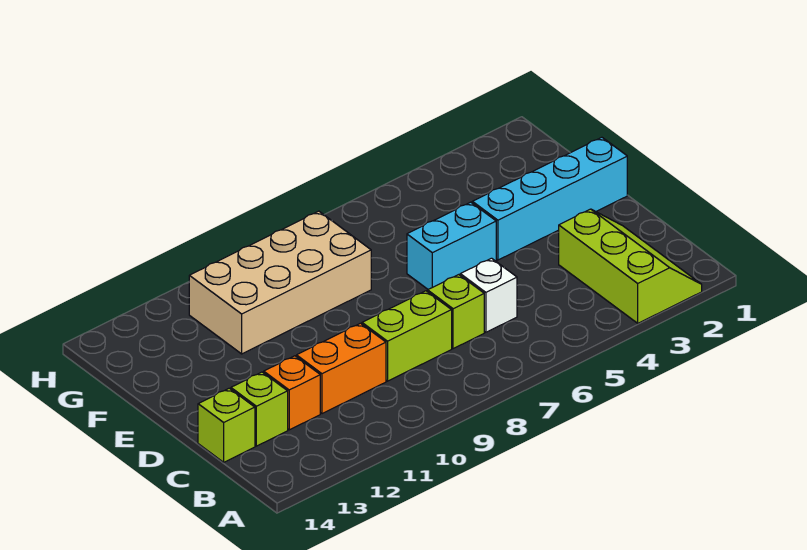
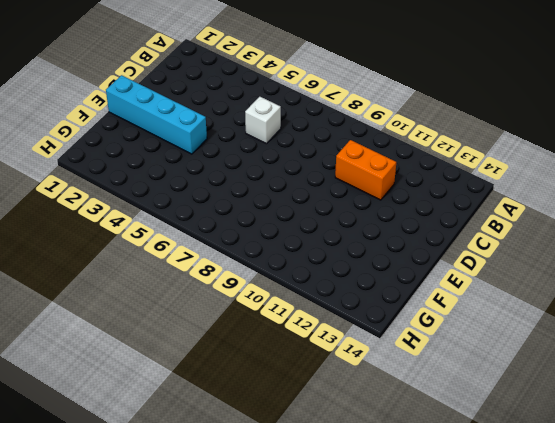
none -> lime slope A2:C3 level 1 top 3
none -> lime brick C7 level 1

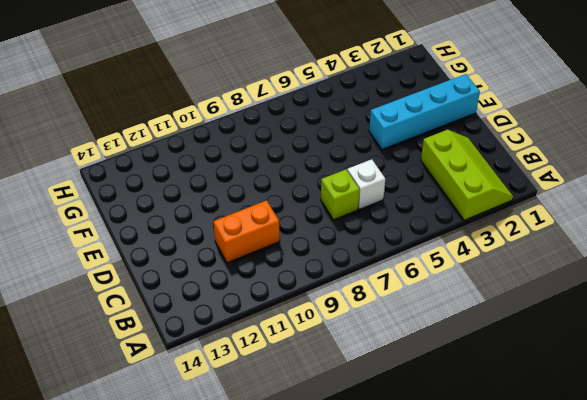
none -> lime brick C8:C9 level 1
none -> orange brick C12 level 1

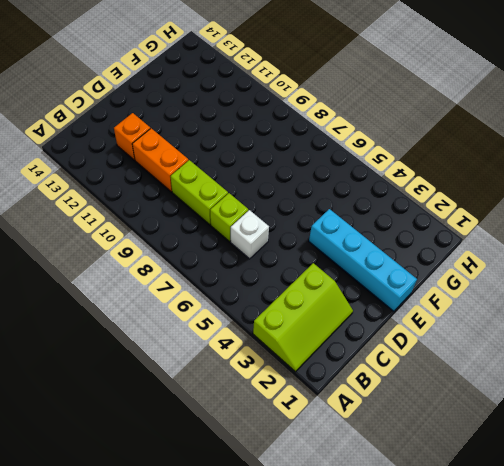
none -> lime brick C13 level 1
none -> lime brick C14 level 1

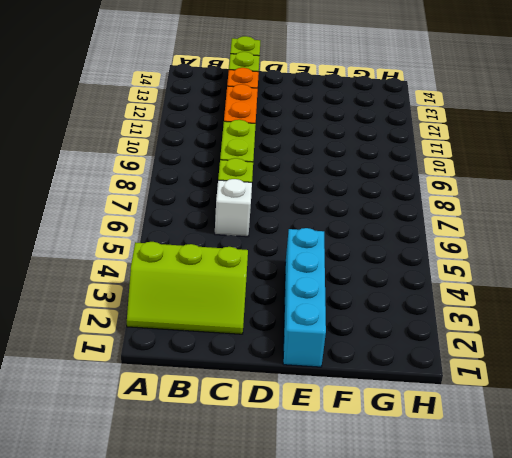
none -> cyan brick E5:E6 level 1
none -> tan brick F8:G11 level 1

